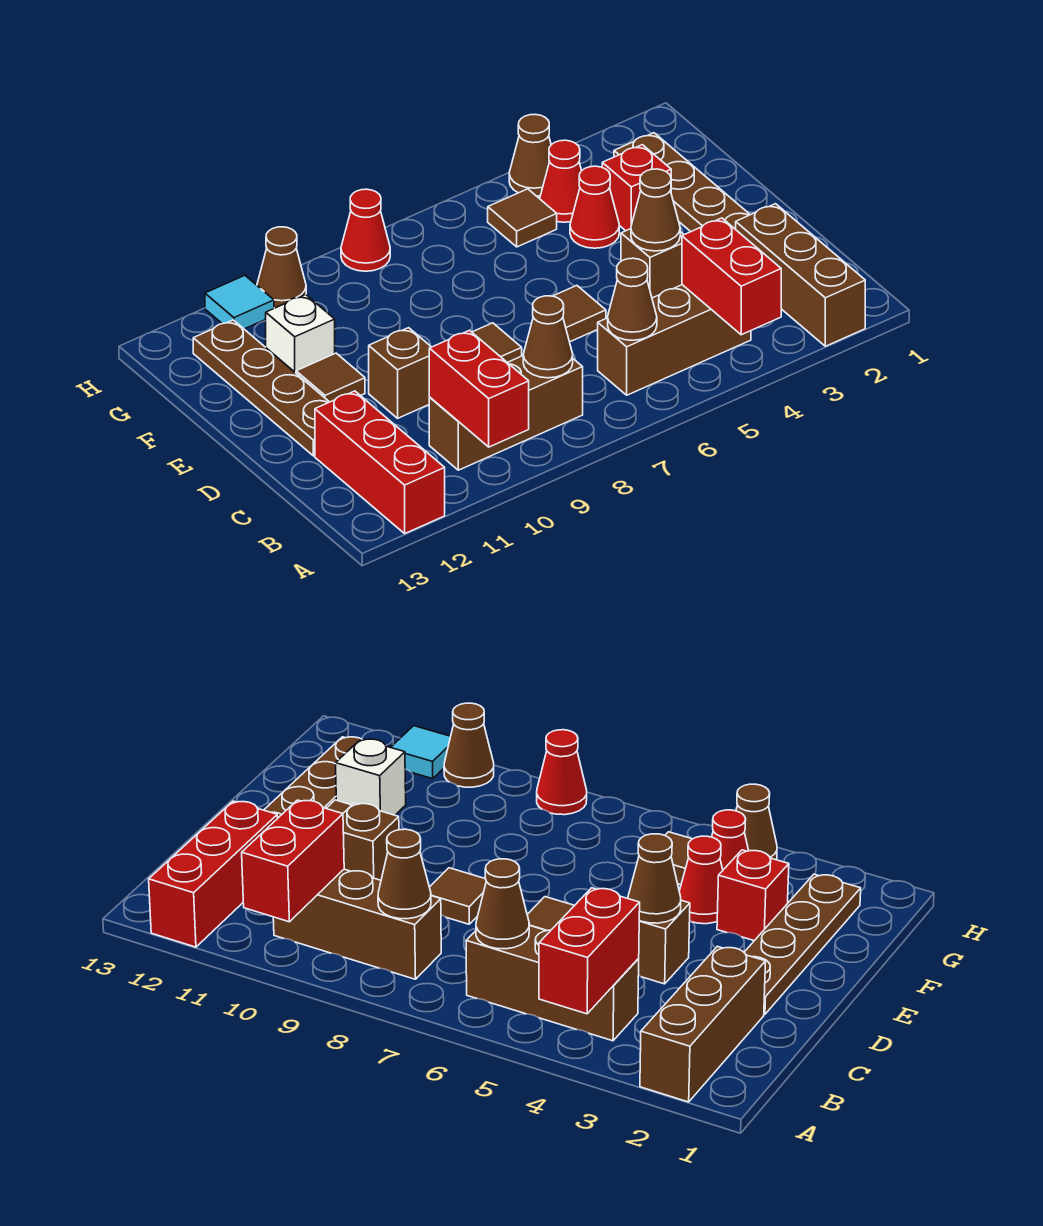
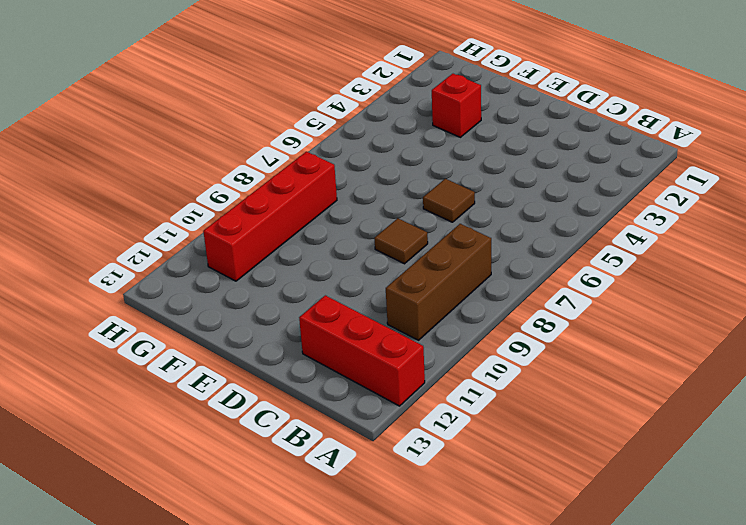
red brick G8:G11 level 1 -> none
none -> brown brick A2:C2 level 1
none -> brown brick B4:B6 level 1
none -> brown plate D2:G2 level 1

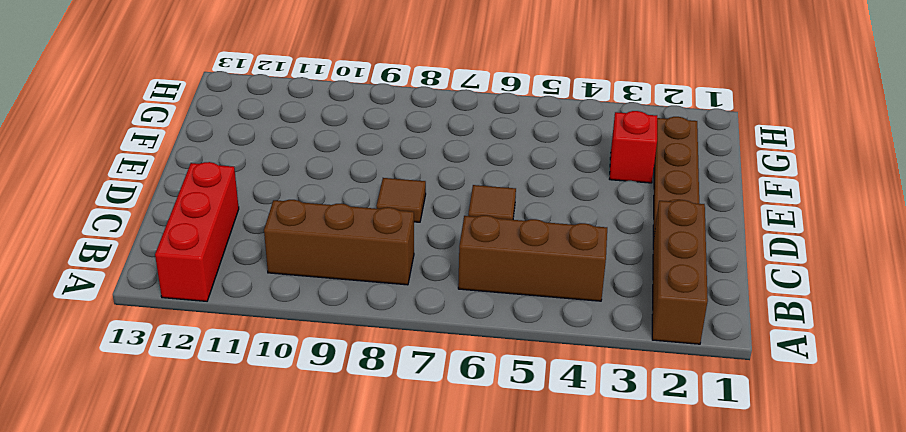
none -> brown brick D4 level 1
none -> brown brick D10 level 1
none -> brown plate D12:G12 level 1

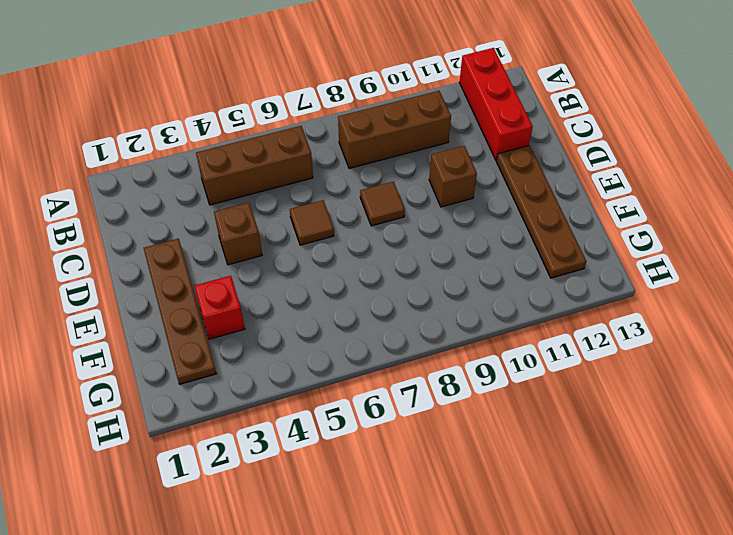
none -> brown brick A2:C2 level 1
none -> brown tile E11 level 1
none -> red cone F4 level 1

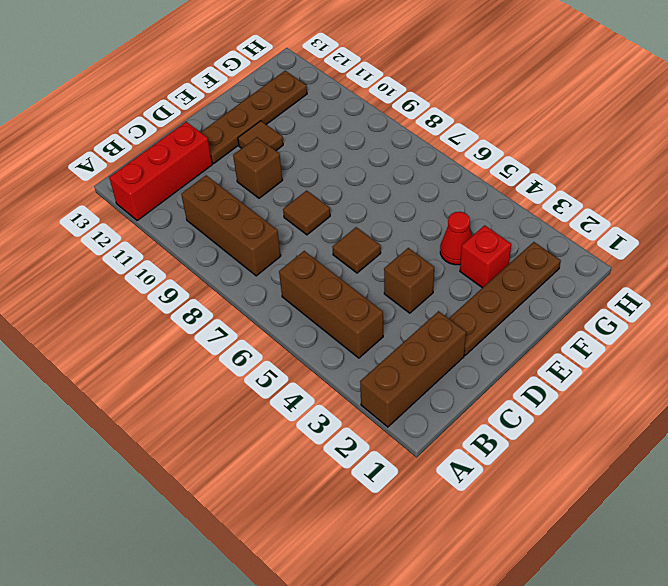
none -> white brick F11 level 1
none -> red cone G4 level 1
none -> brown tile G5 level 1

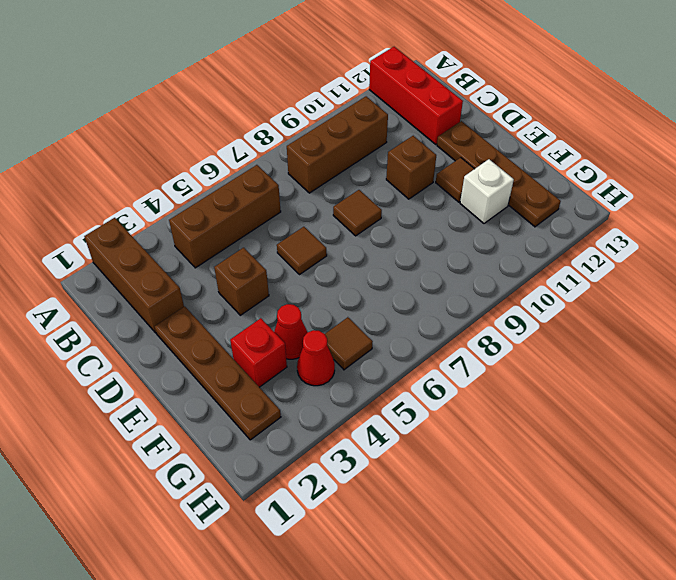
none -> brown cone H4 level 1
none -> red cone H8 level 1
none -> brown cone H10 level 1

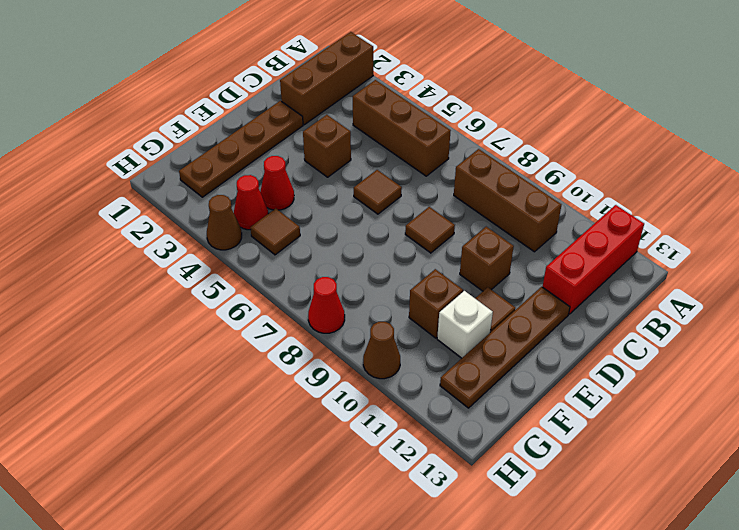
brown brick F10 level 1 -> none
none -> red brick F3 level 1
none -> cyan tile H11 level 1
none -> red brick A4:B4 level 2

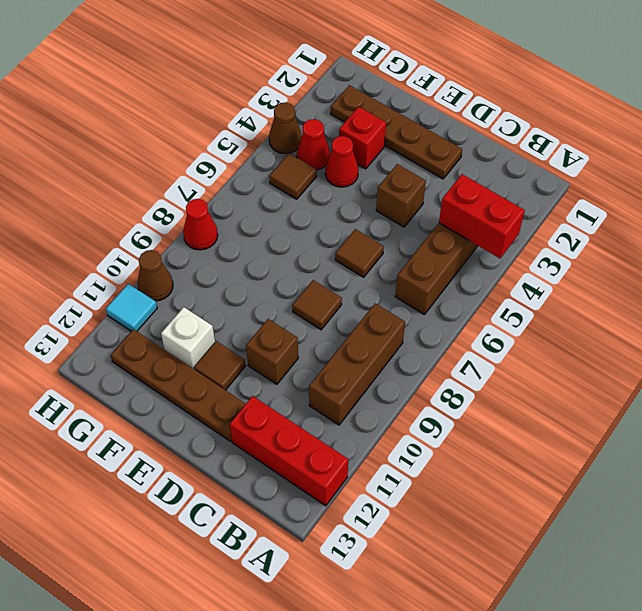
none -> brown brick A2:C2 level 1
none -> red brick A10:B10 level 2
none -> brown cone B6 level 2

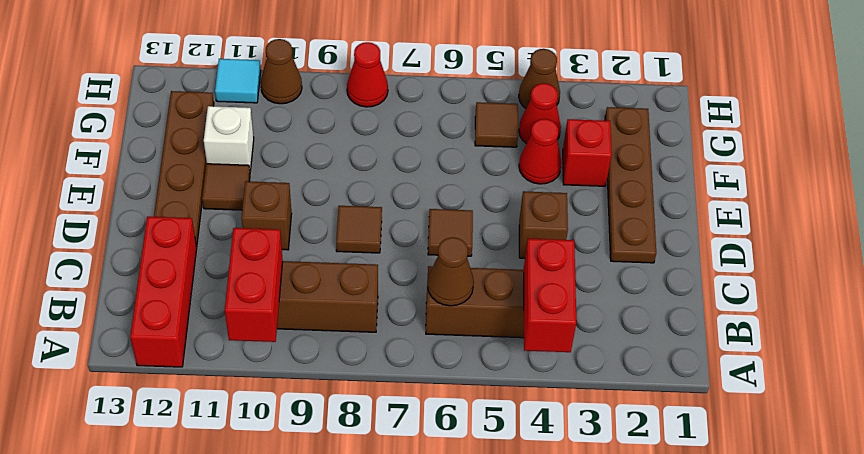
none -> brown brick A2:C2 level 1
none -> brown cone B8 level 2
none -> brown cone D4 level 2

